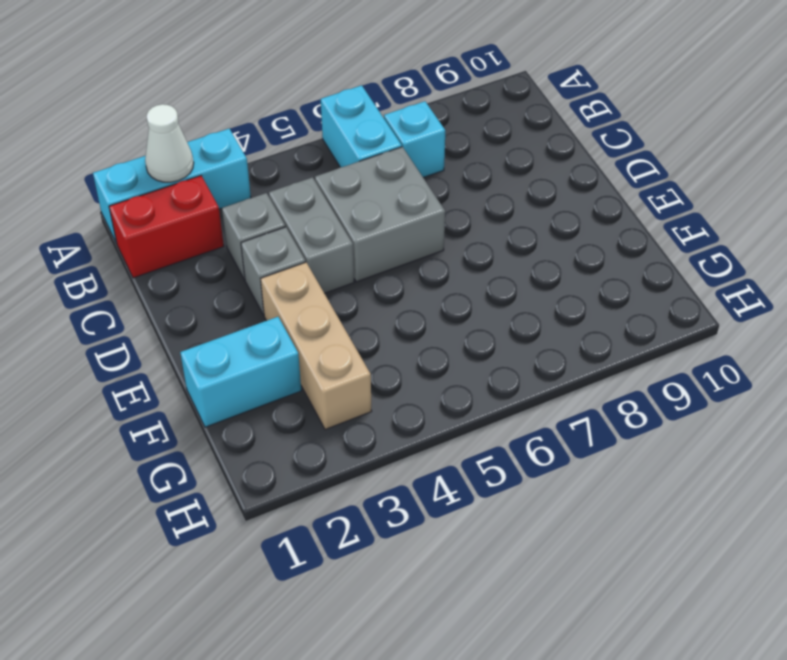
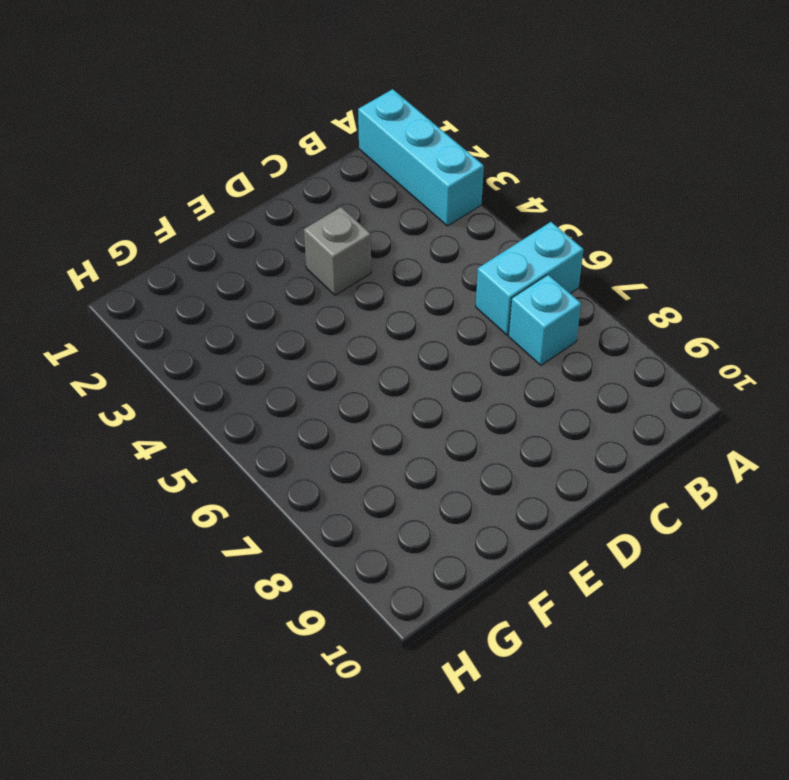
none -> red brick B1:B2 level 1
none -> grey brick C3 level 1

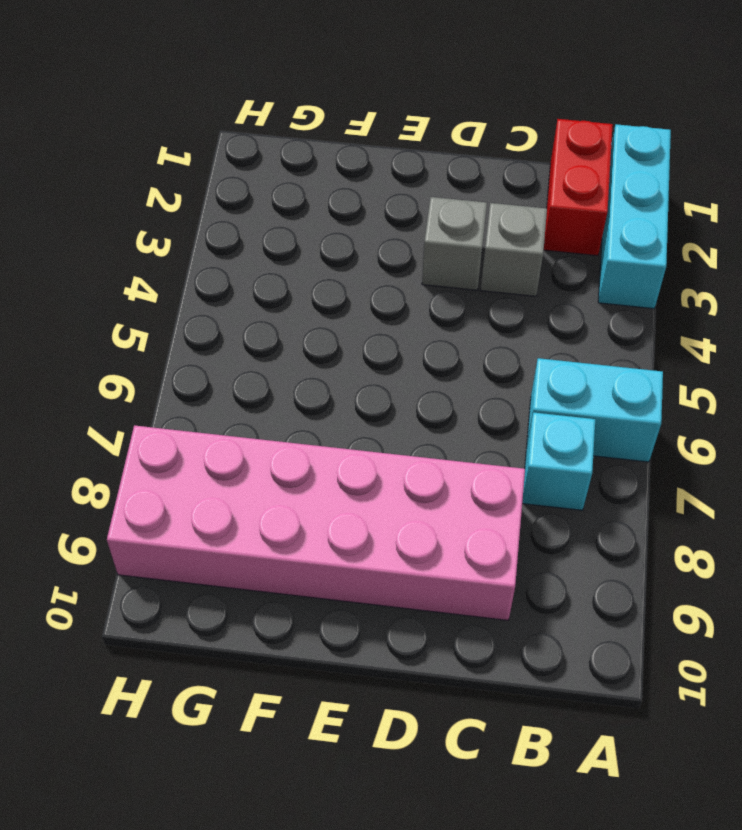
pink brick C8:H9 level 1 -> none
none -> grey brick C4:D4 level 1
none -> grey brick C5:D6 level 1

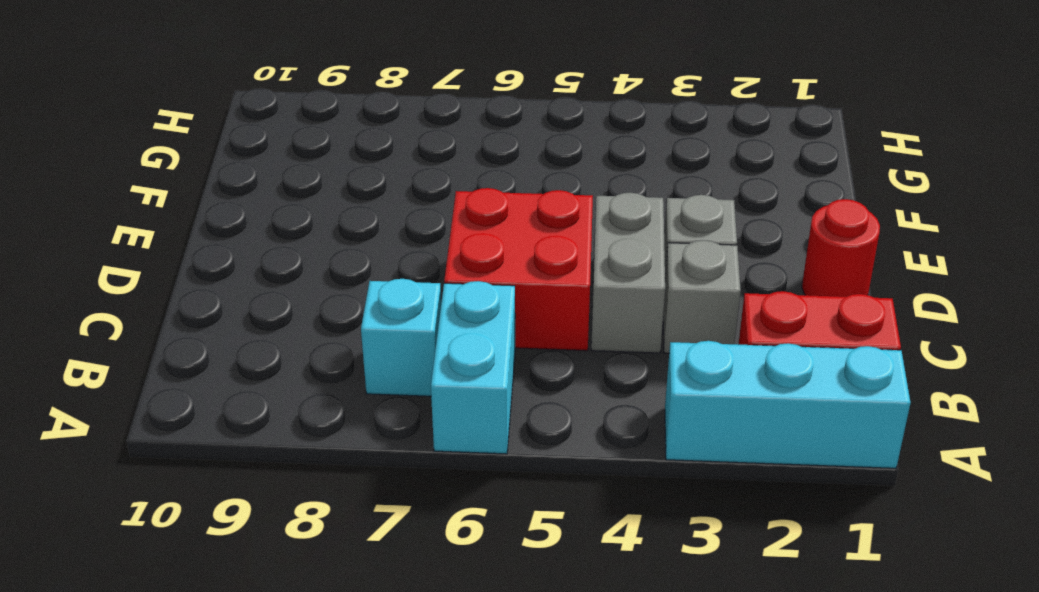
red brick C5:D6 level 1 -> grey brick C5:D6 level 1
red round brick D1 level 1 -> none
none -> tan brick E3:G3 level 1
none -> cyan brick F1:F2 level 1

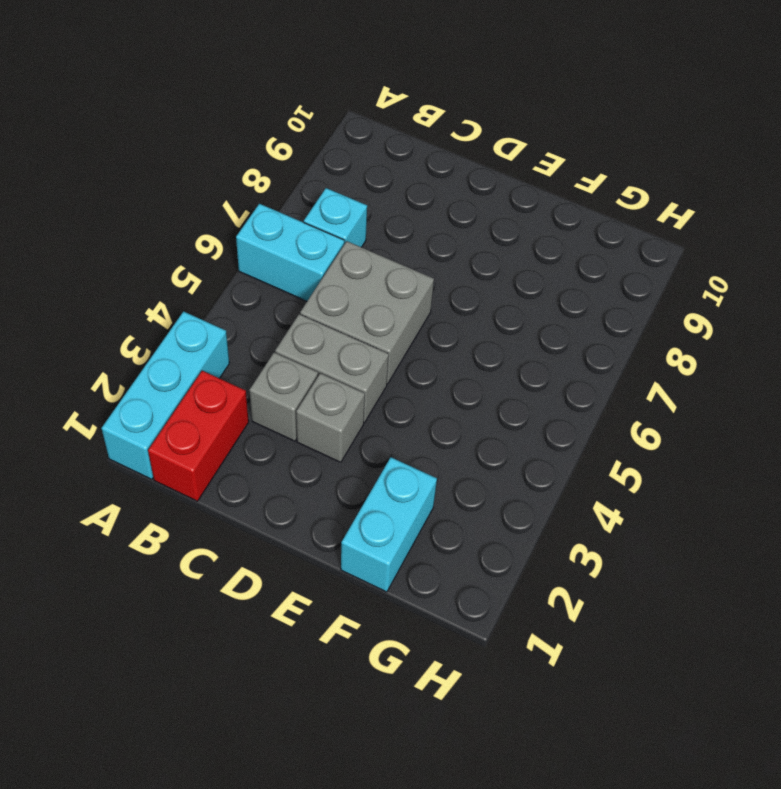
none -> tan brick E3:G3 level 1
none -> white cone A2 level 2

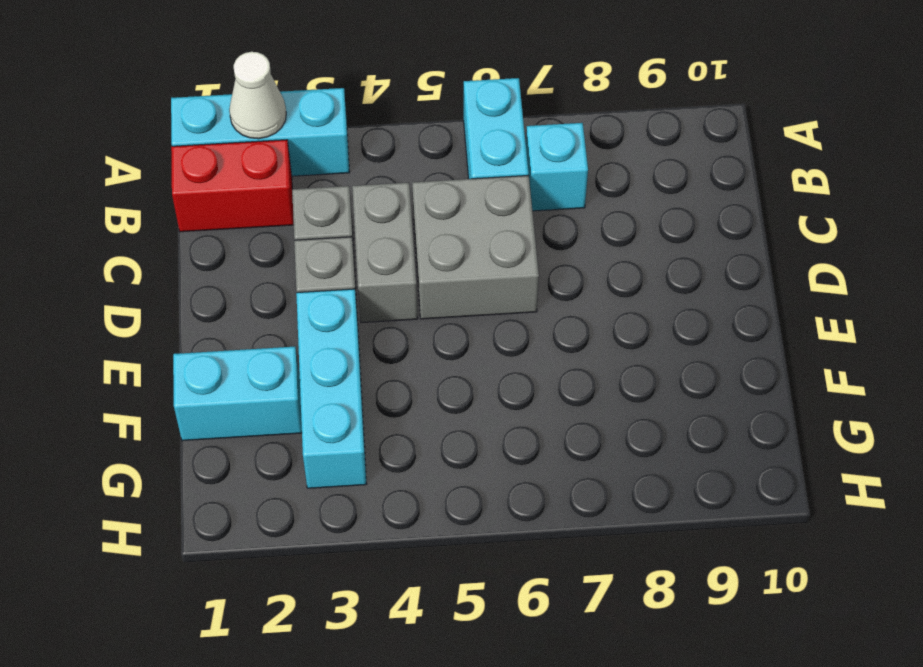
cyan brick E3:G3 level 1 -> tan brick E3:G3 level 1

